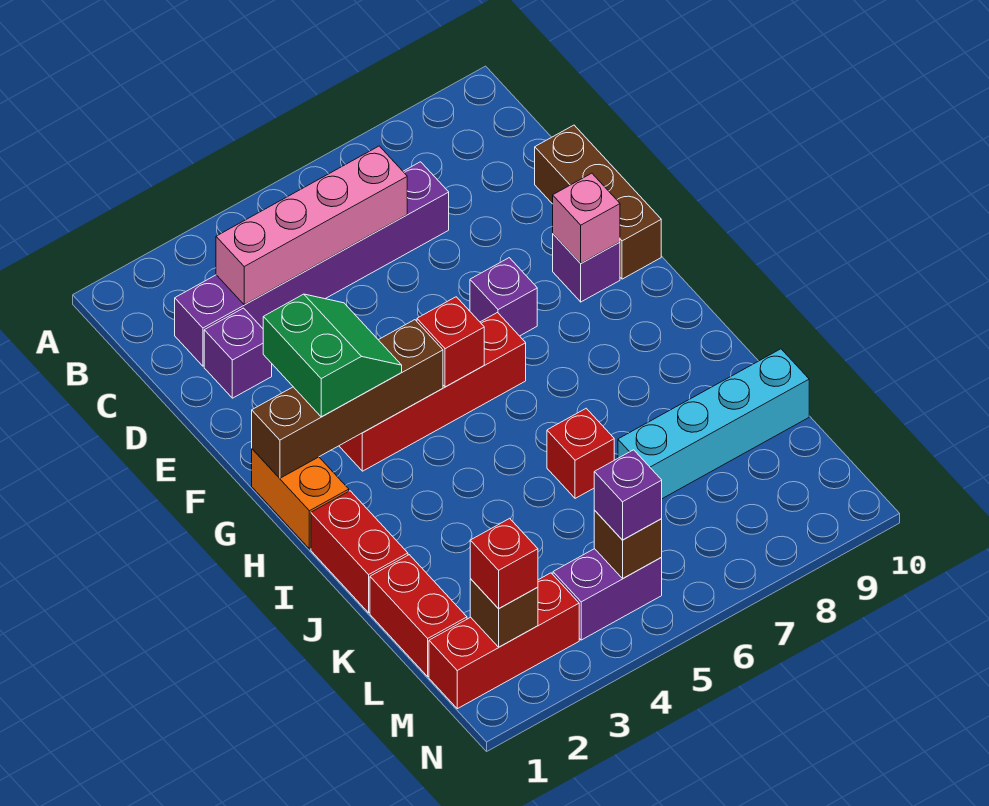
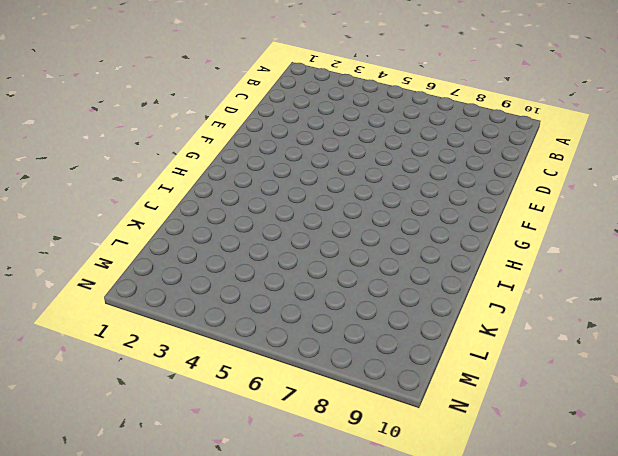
none -> purple brick C2:C7 level 1
none -> purple brick D2 level 1
none -> brown brick D10:F10 level 1

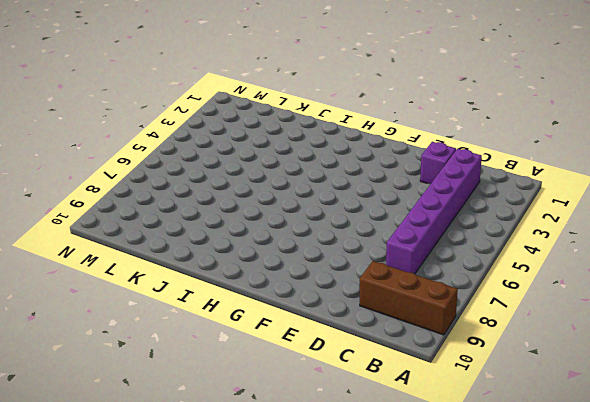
brown brick A9:C9 level 1 -> brown brick D10:F10 level 1
none -> purple brick F7 level 1
none -> purple brick F9 level 1
none -> orange brick G1:H1 level 1

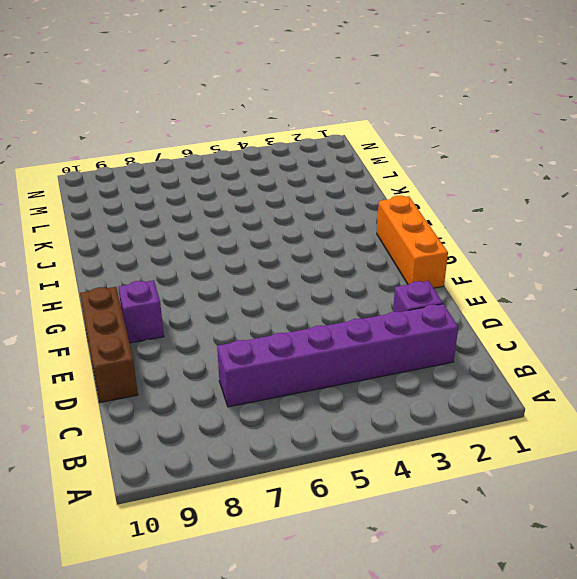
orange brick F1:H1 level 1 -> orange brick G1:H1 level 1
none -> purple brick F7 level 1
none -> red brick G3:G6 level 1
none -> red brick I1:J1 level 1

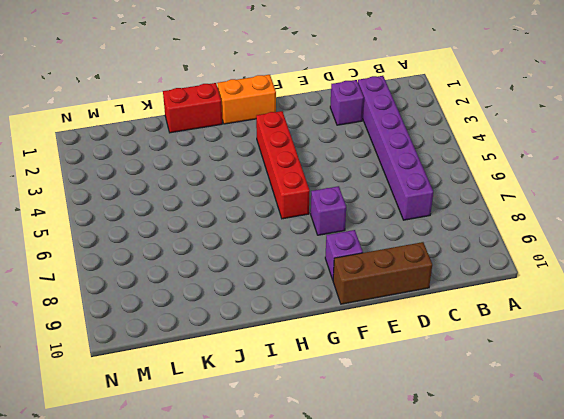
none -> red brick J6 level 1
none -> red brick K1:L1 level 1
none -> cyan brick K7:K10 level 1

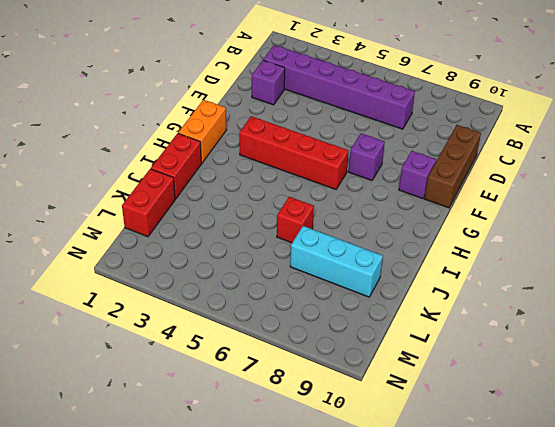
cyan brick K7:K9 level 1 -> cyan brick K7:K10 level 1
none -> red brick M1:M3 level 1
none -> purple brick M4:M5 level 1
none -> pink brick C3:C6 level 2

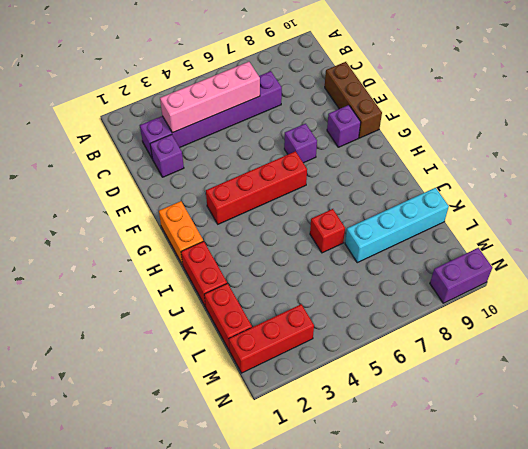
purple brick N9:N10 level 1 -> purple brick M4:M5 level 1
none -> pink brick F9 level 2
none -> brown brick G1:G4 level 2
none -> red brick G5 level 2

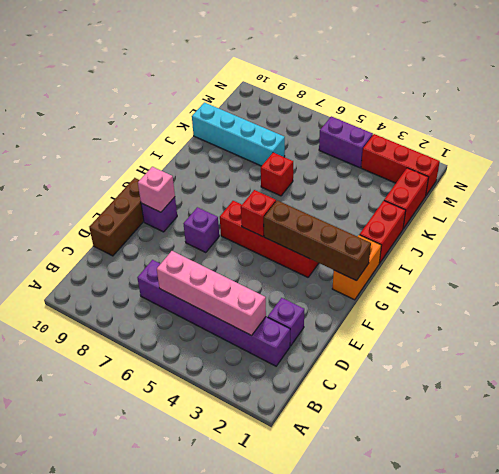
none -> brown brick M2 level 2
none -> brown brick M5 level 2
none -> green slope F2:G3 level 3 top 2

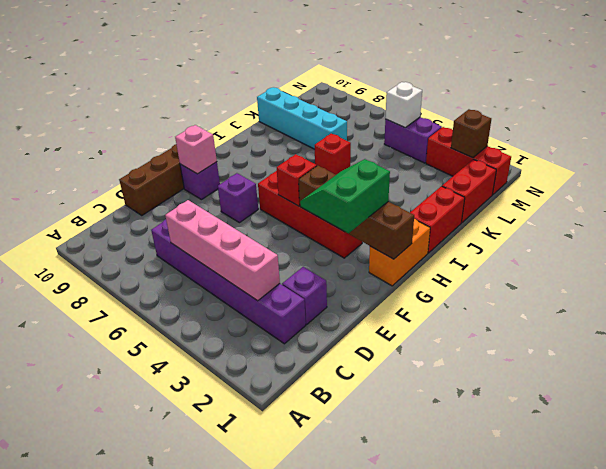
white brick M5 level 2 -> brown brick M5 level 2
none -> red brick M2 level 3
none -> purple brick M5 level 3

